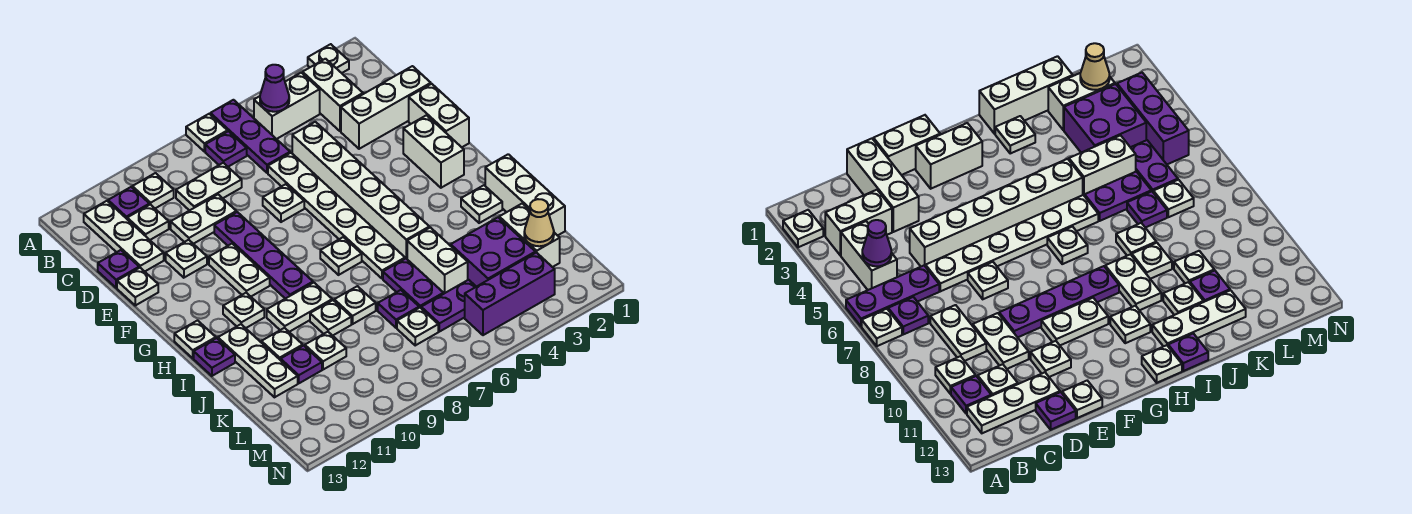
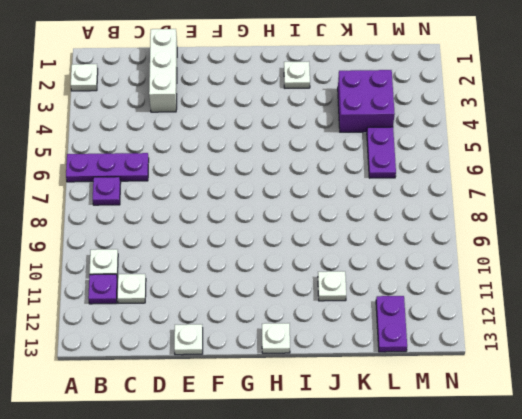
purple plate L12:L13 level 1 -> purple plate J6:K6 level 1
none -> white plate A7 level 1
none -> white brick B3:C3 level 1
none -> white brick B4:B5 level 1
none -> white plate B12:D12 level 1

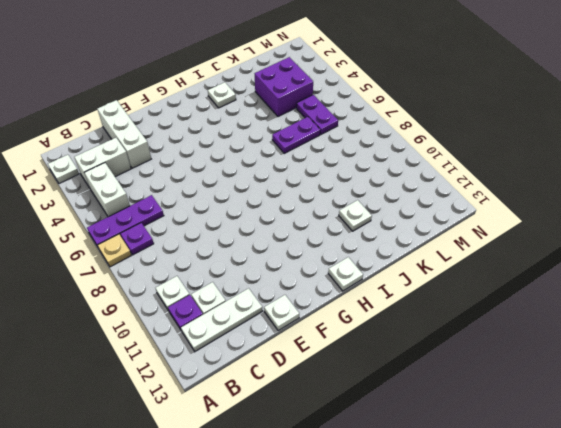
tan plate A7 level 1 -> white plate A7 level 1
none -> white plate C8:C9 level 1
none -> white brick D5:I5 level 1
none -> white plate D6:I6 level 1
none -> white plate D9:D10 level 1

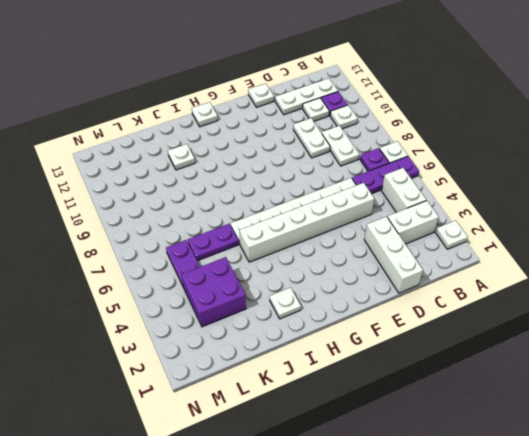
none -> purple plate D13 level 1
none -> white brick E1:F1 level 1
none -> white plate E7 level 1
none -> purple plate E9:H9 level 1

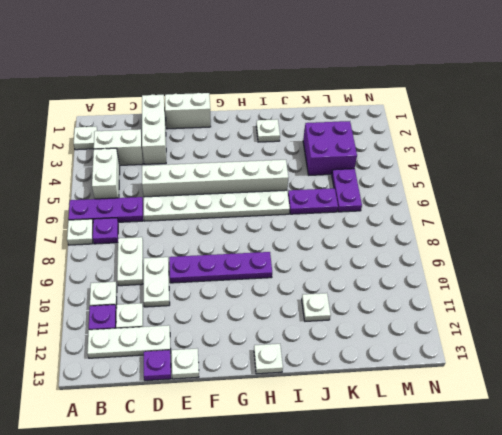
none -> white plate E7 level 1
none -> white plate E11 level 1
none -> white brick F2:G2 level 1
none -> white plate F10:G10 level 1

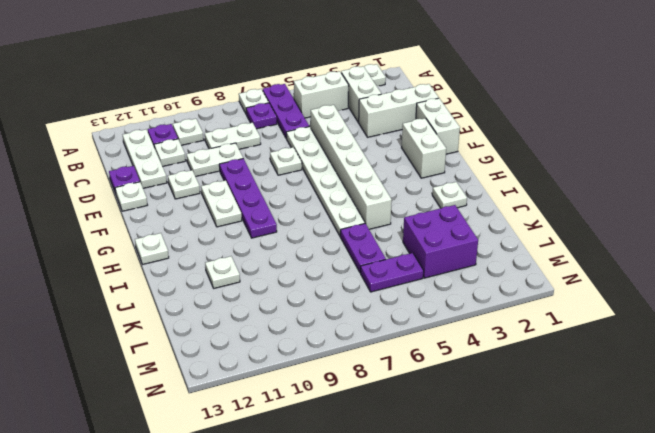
none -> white plate H7 level 1
none -> white plate H11 level 1
none -> white brick I1:K1 level 1
none -> white plate I9:I10 level 1

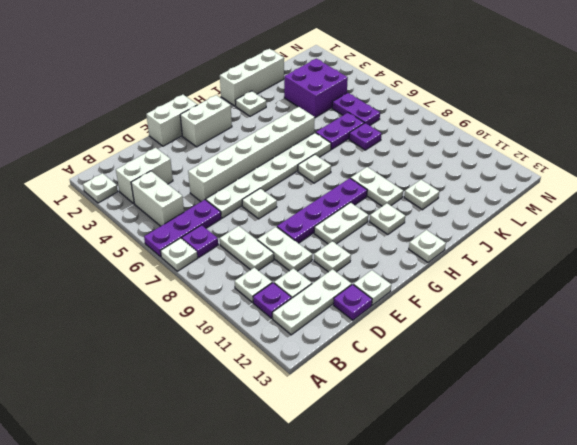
none -> white brick D1:D3 level 1
none -> white plate I12:K12 level 1
none -> purple plate I13 level 1
none -> white brick J5:K5 level 1

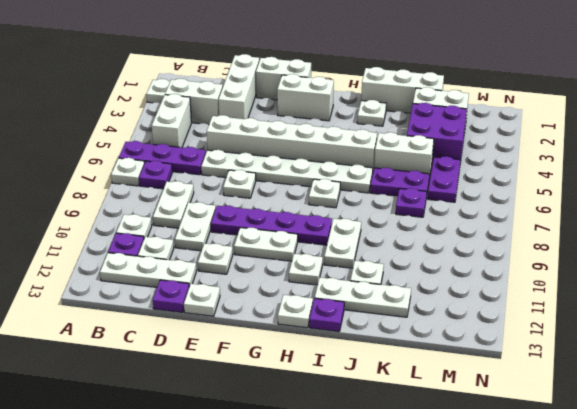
none -> white plate J8 level 1
none -> white plate J9 level 1
none -> white plate K10 level 1
none -> purple plate K11 level 1

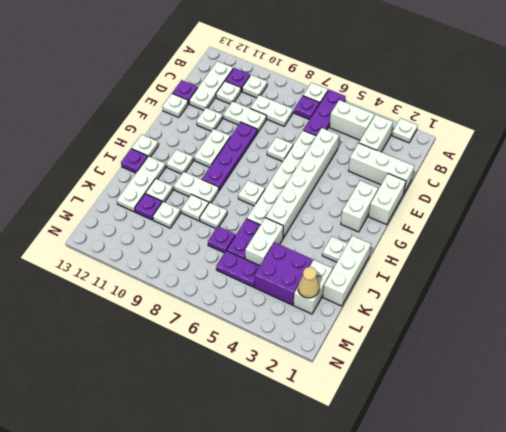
none -> white plate L7 level 1
none -> purple brick M3:M5 level 1
none -> purple cone B5 level 2

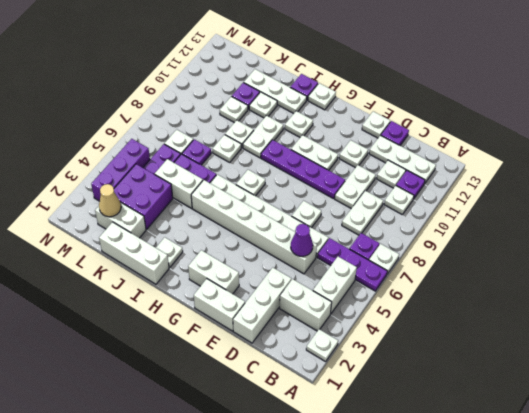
purple cone D5 level 2 -> purple cone B5 level 2

